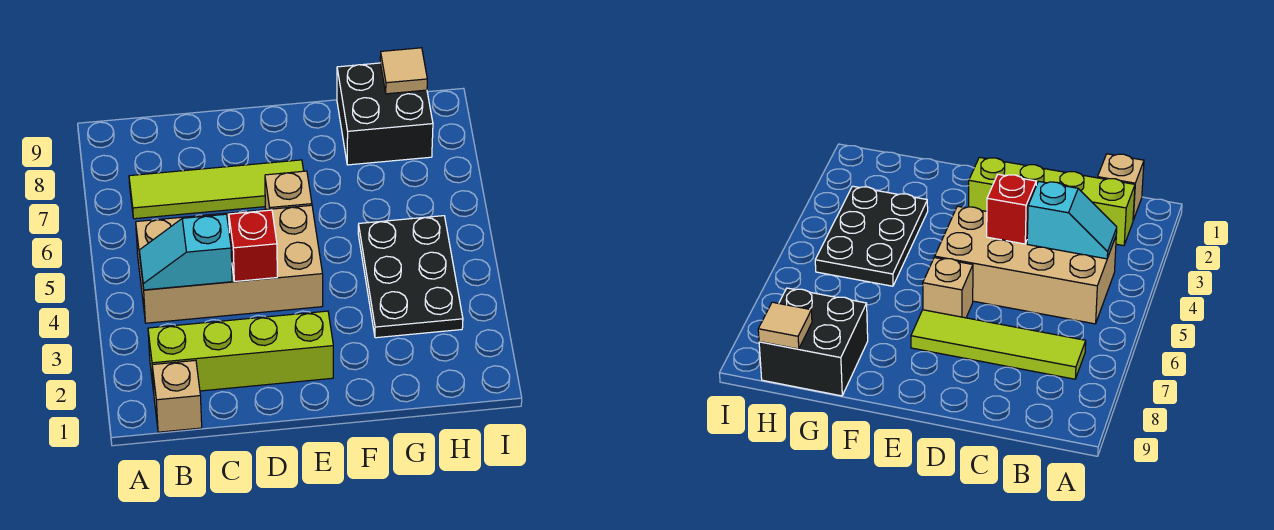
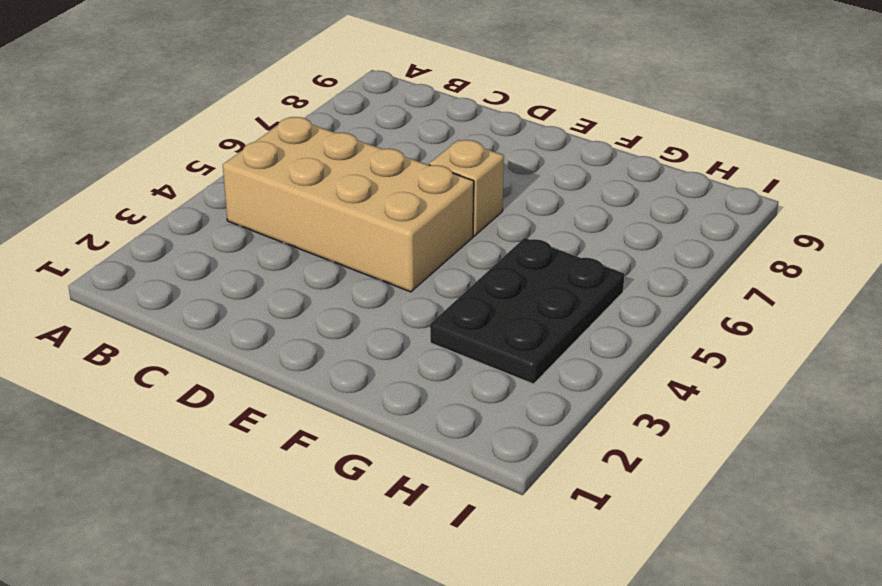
none -> tan brick B1 level 1
none -> lime brick B2:E2 level 1

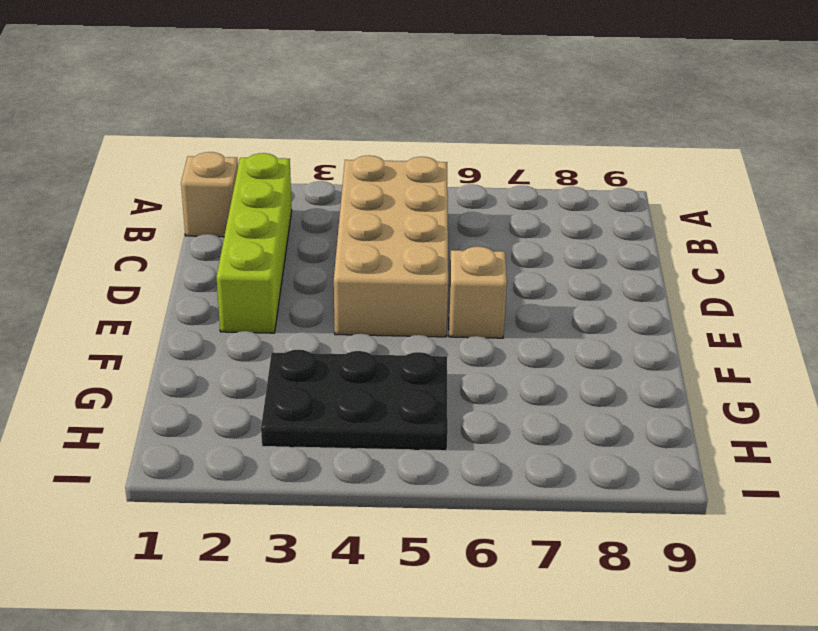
none -> lime tile B7:E7 level 1
none -> black brick G8:H9 level 1

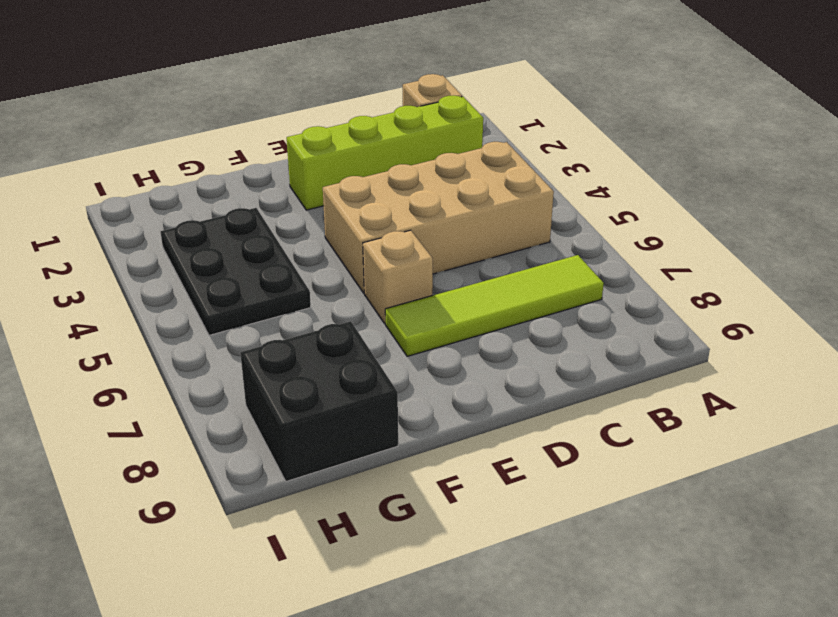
none -> cyan slope B4:C4 level 2 top C
none -> red brick D4 level 2

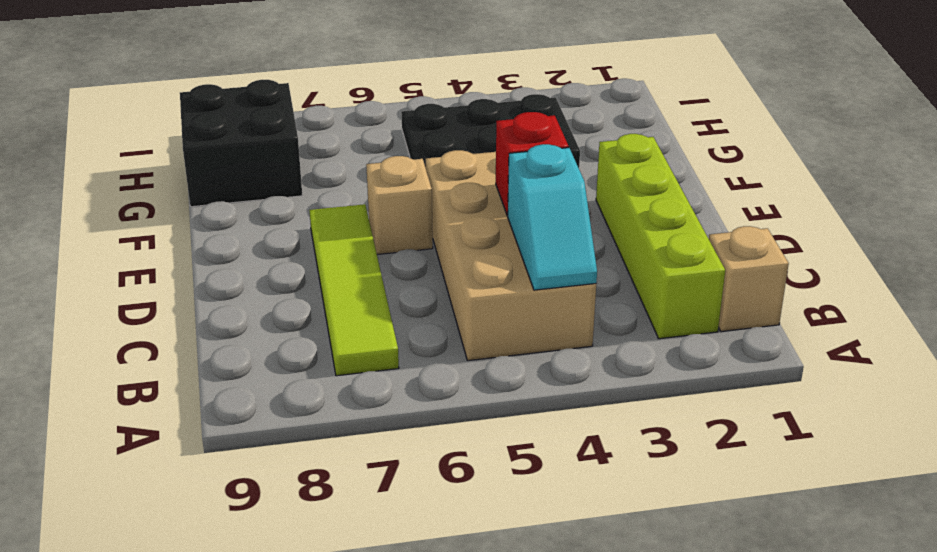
none -> tan tile H9 level 2

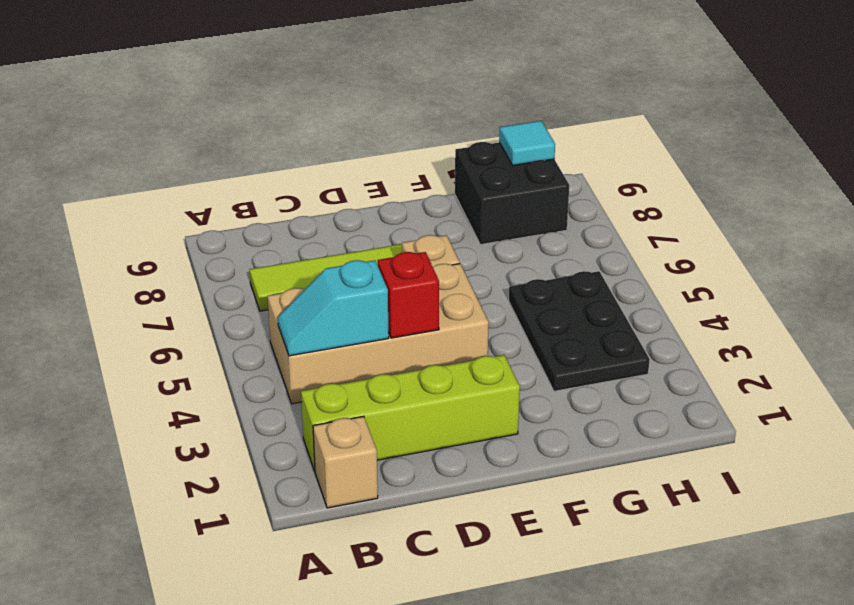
cyan tile H9 level 2 -> tan tile H9 level 2

